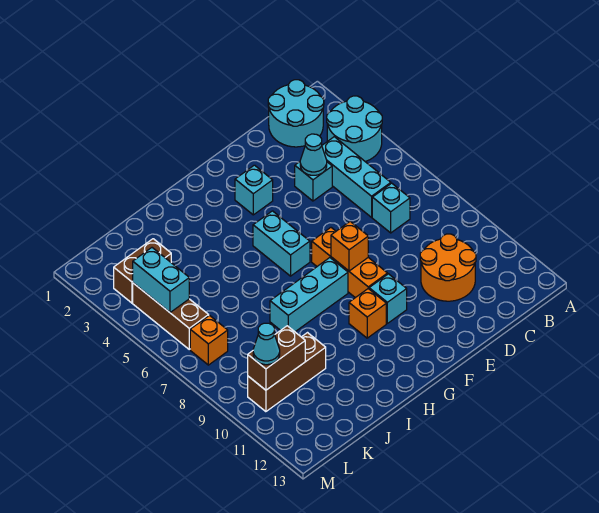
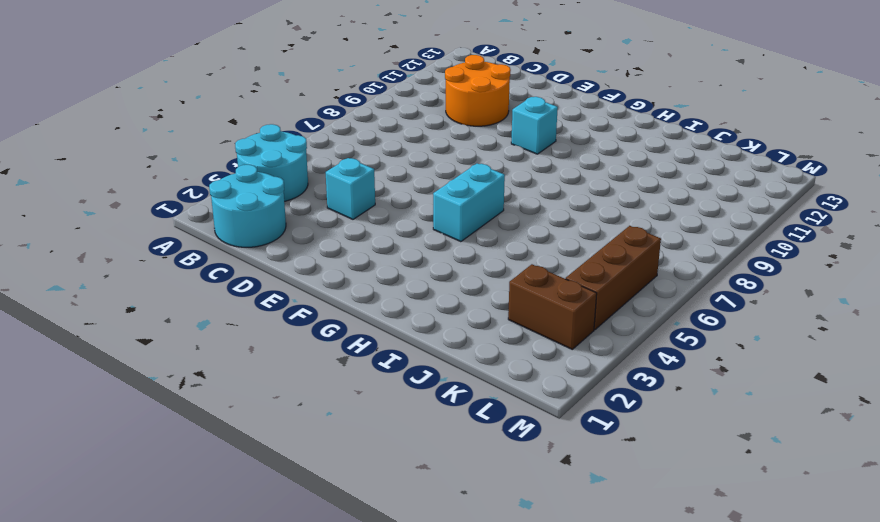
none -> cyan brick C4:C6 level 1
none -> cyan brick C7 level 1
none -> cyan brick F3 level 1

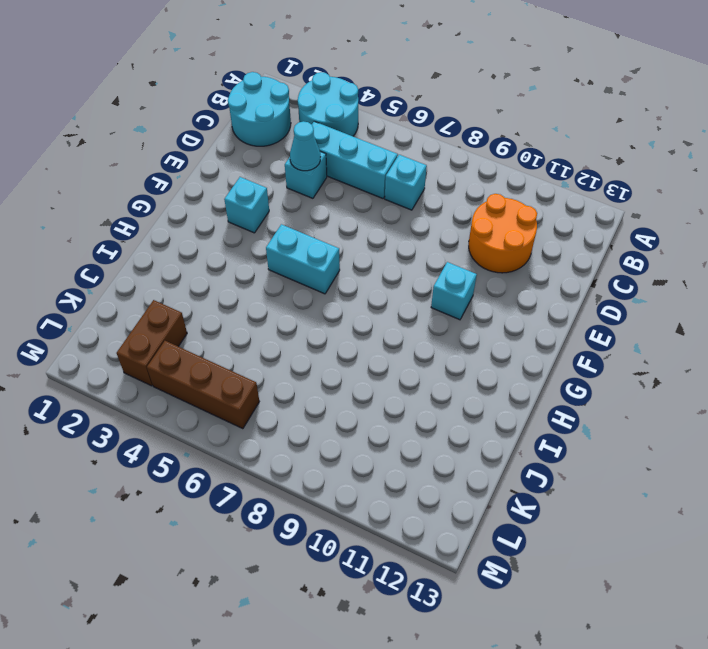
none -> orange brick F7:F9 level 1
none -> cyan brick G8:I8 level 1
none -> orange brick G10 level 1

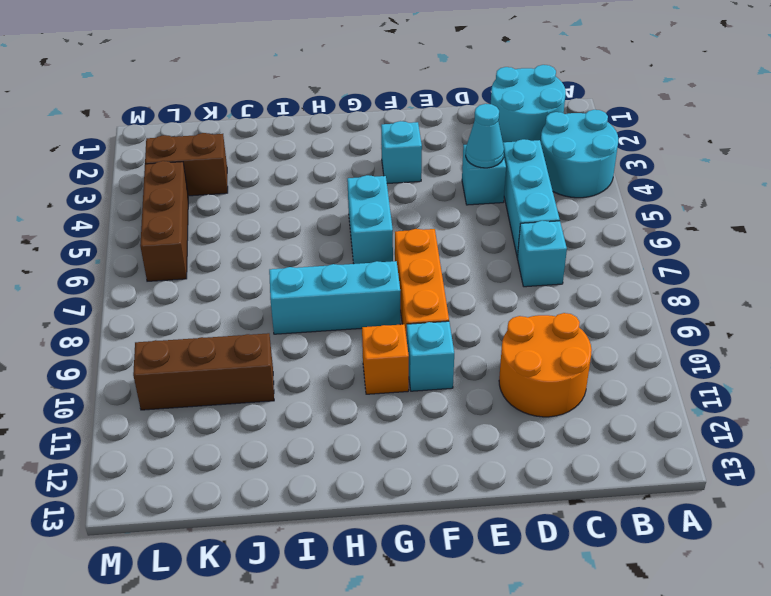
none -> orange brick L7 level 1
none -> orange brick F8 level 2
none -> brown brick K10:L10 level 2

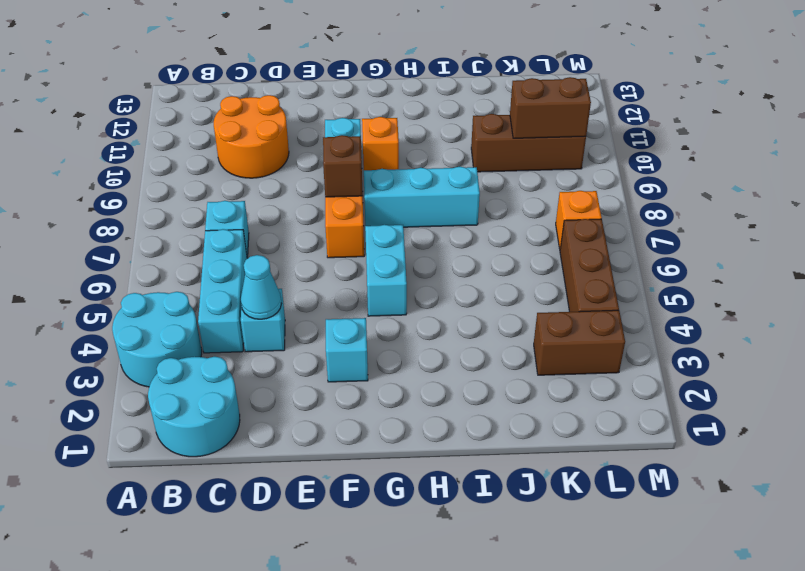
brown brick F8 level 2 -> orange brick F8 level 2
none -> cyan brick L4:L5 level 2
none -> cyan cone L10 level 3

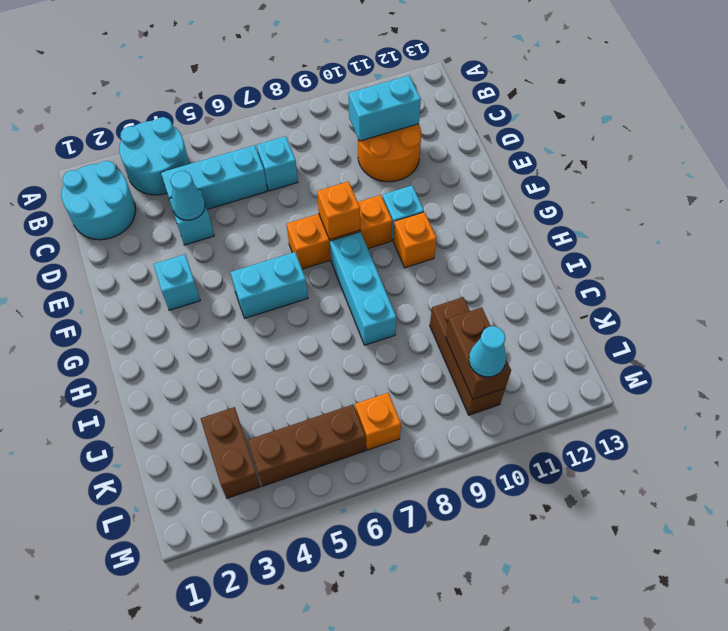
cyan brick C10:C11 level 2 -> cyan brick L4:L5 level 2

